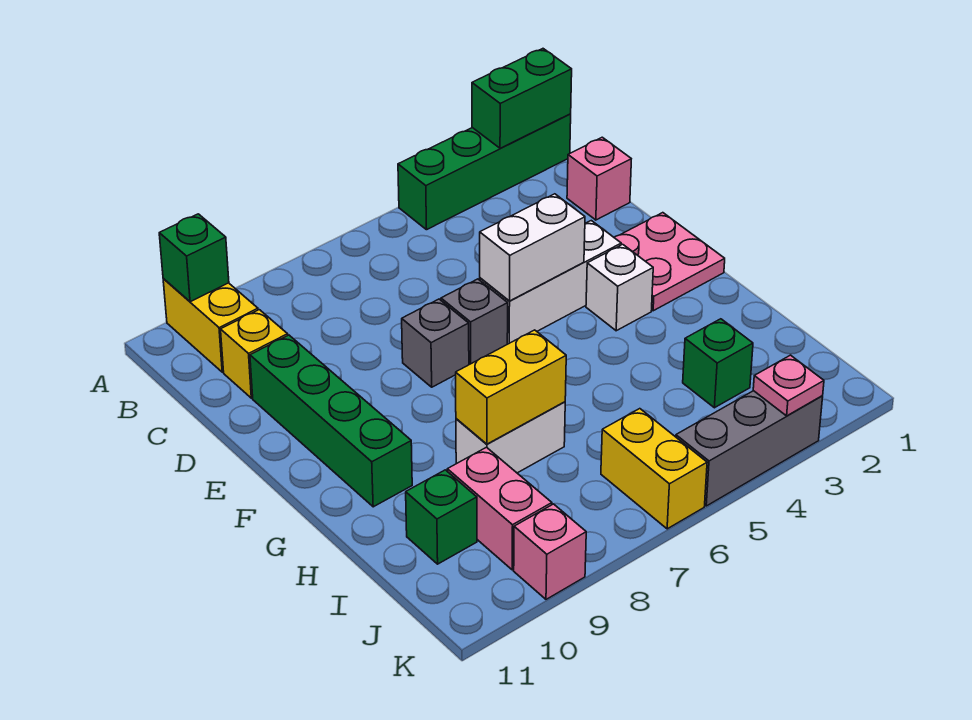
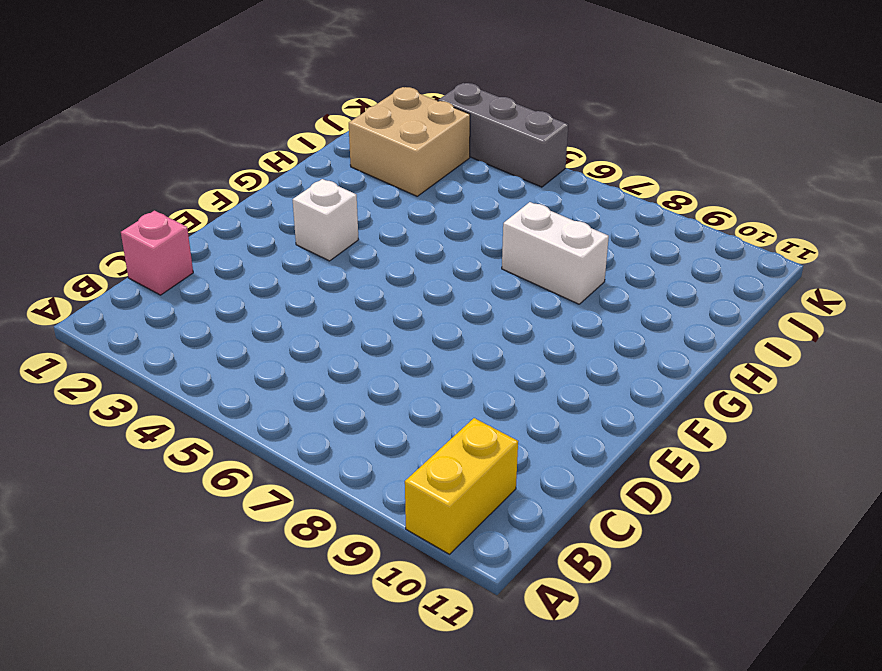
tan brick I2:J3 level 1 -> green brick I3 level 1
none -> green brick A1:A4 level 1
none -> yellow brick C10 level 1
none -> green brick D10:G10 level 1

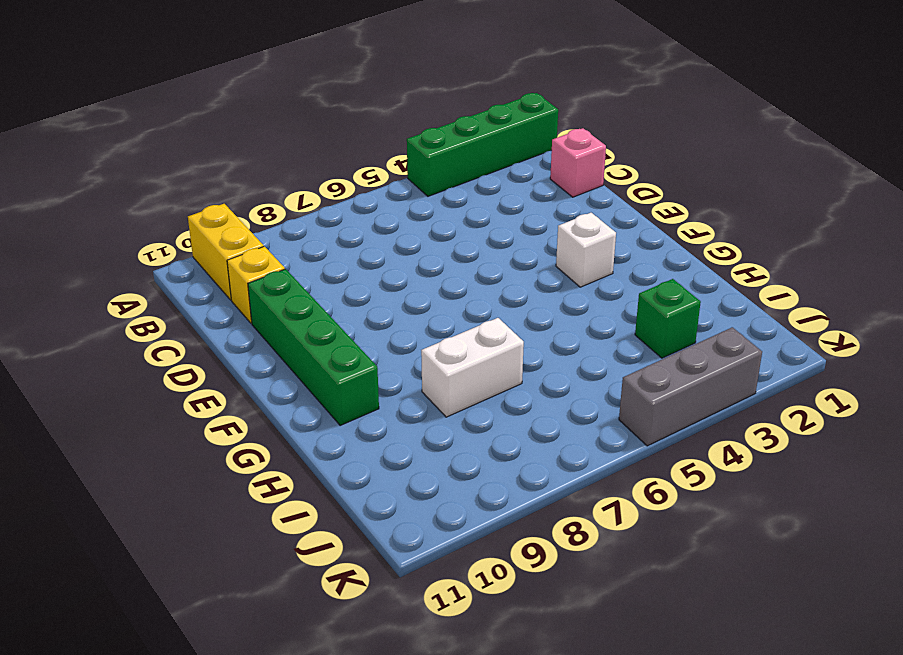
none -> pink plate E1:F2 level 1
none -> white brick E3:E5 level 1
none -> grey brick E6 level 1

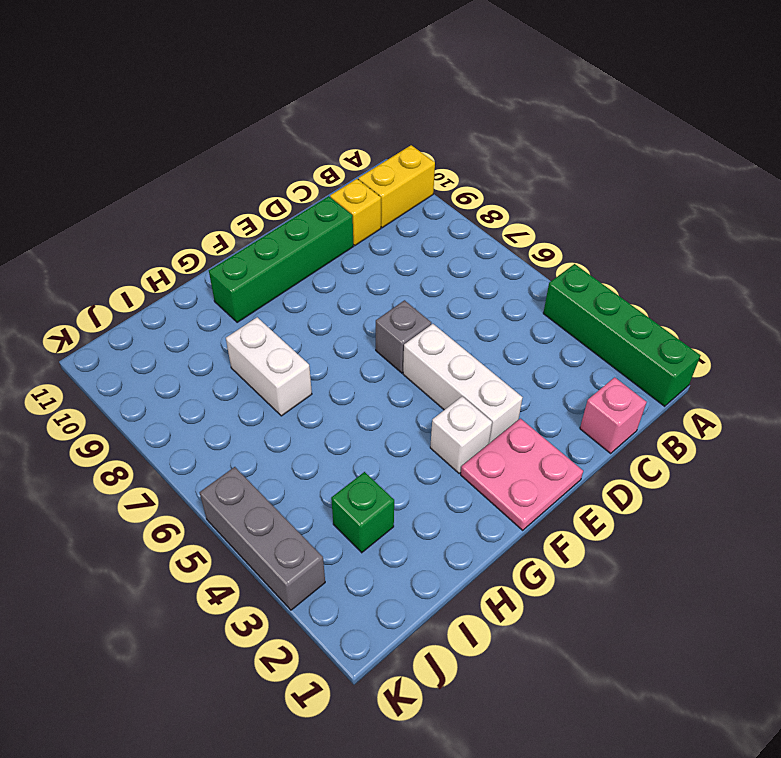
none -> grey brick E7 level 1
none -> pink brick I9:J9 level 1
none -> green brick I10 level 1

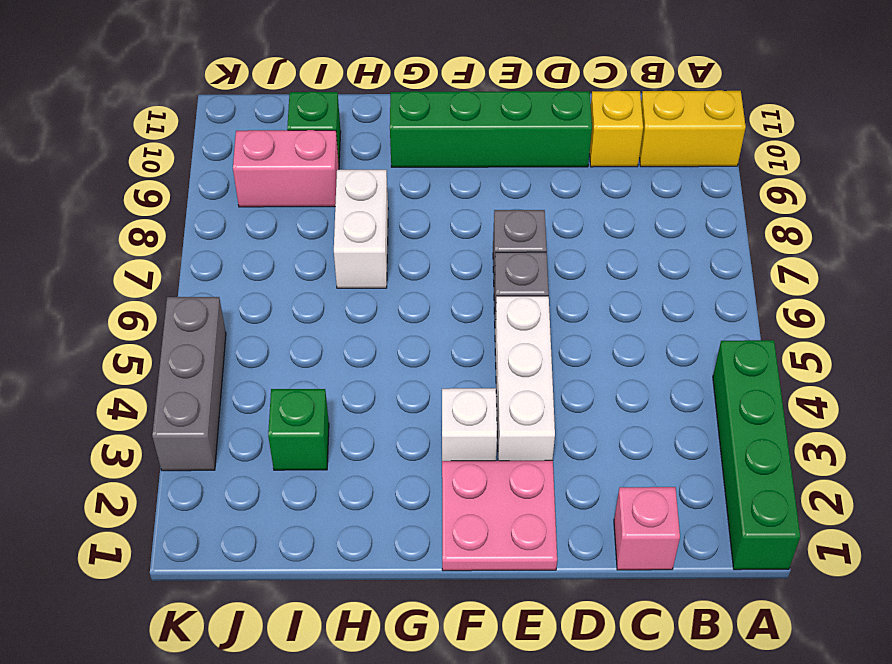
none -> yellow brick J6:K6 level 1
none -> pink brick K9 level 1
none -> green brick A1:A2 level 2

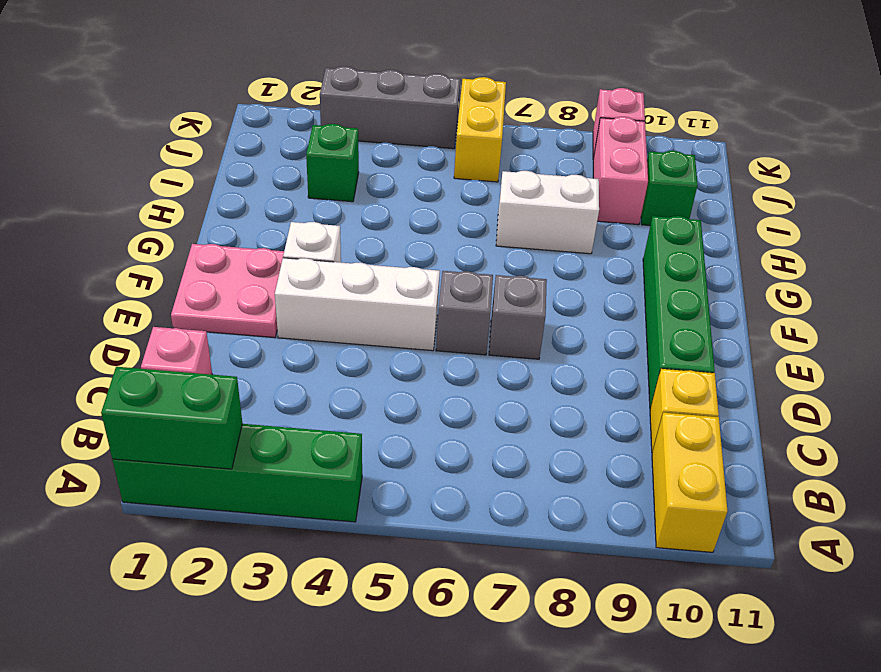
none -> green brick A10 level 2
none -> white brick E4:E5 level 2
none -> yellow brick H7:H8 level 2

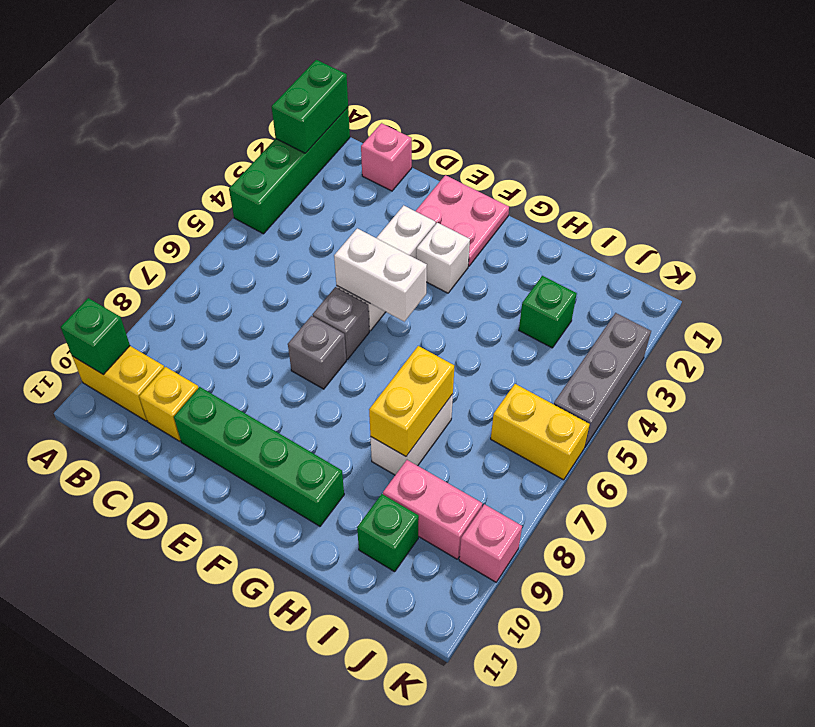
white brick E5:F5 level 2 -> white brick E4:E5 level 2
none -> pink plate K3 level 2

